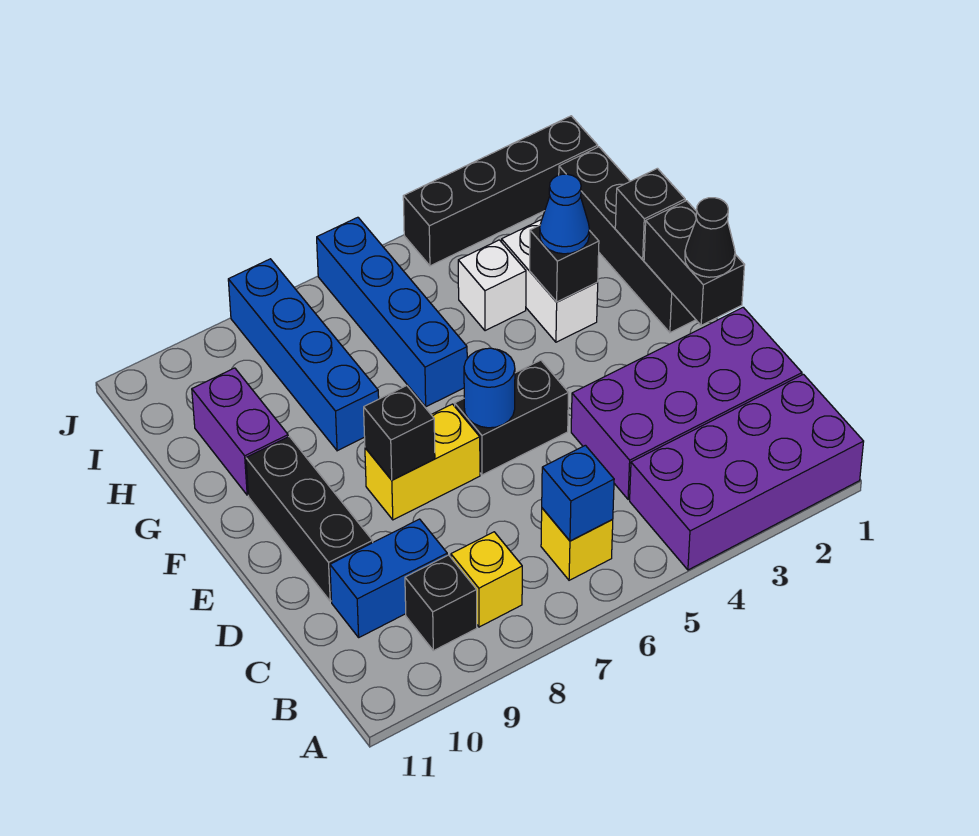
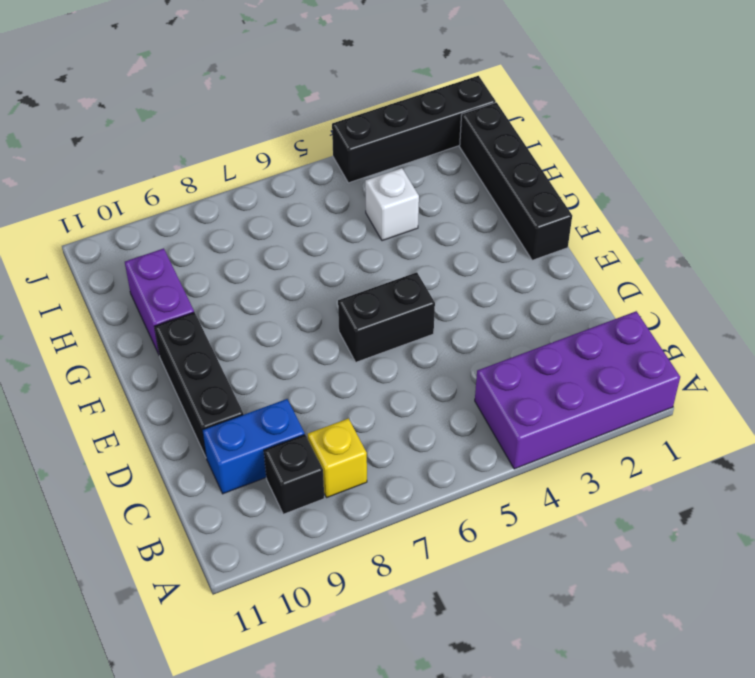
none -> yellow brick B6 level 1
none -> purple brick C1:D4 level 1
none -> yellow brick E7:E8 level 1

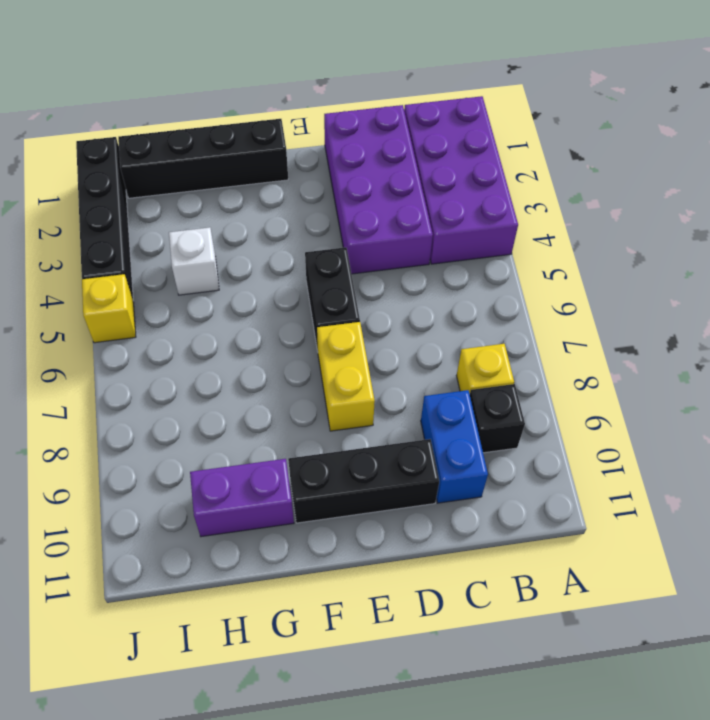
yellow brick J5 level 1 -> yellow brick B6 level 1
none -> white brick G3:H3 level 1
none -> blue brick G6:J6 level 1
none -> blue brick G8:J8 level 1

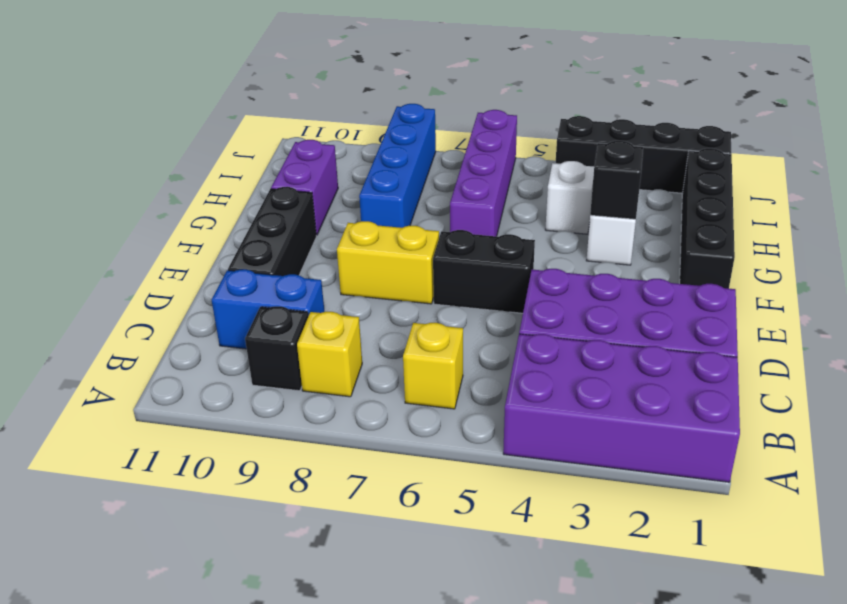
purple brick G6:J6 level 1 -> blue brick G6:J6 level 1
none -> blue brick B6 level 2
none -> black brick E1:F1 level 2
none -> blue round brick E6 level 2

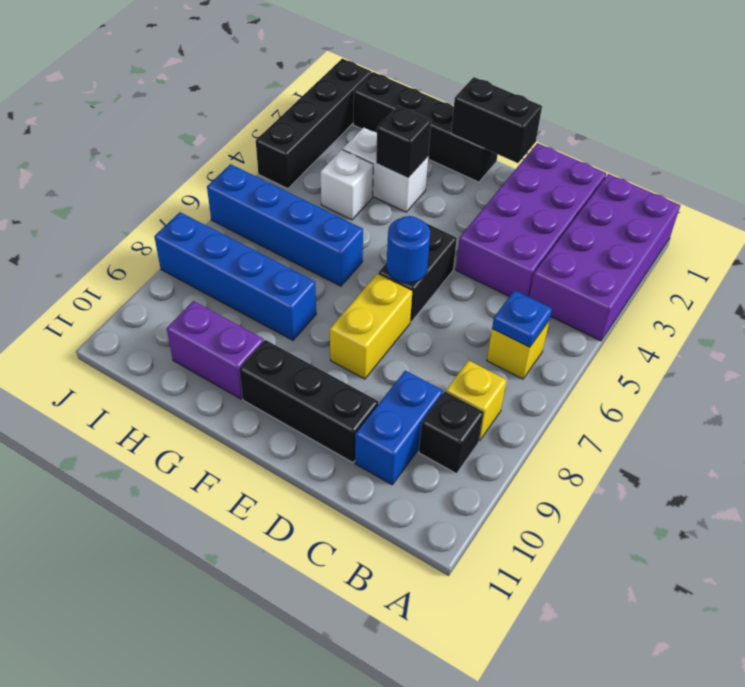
blue plate B6 level 2 -> blue brick B6 level 2
none -> black brick E8 level 2
none -> black brick G1 level 2
none -> black cone E1 level 3

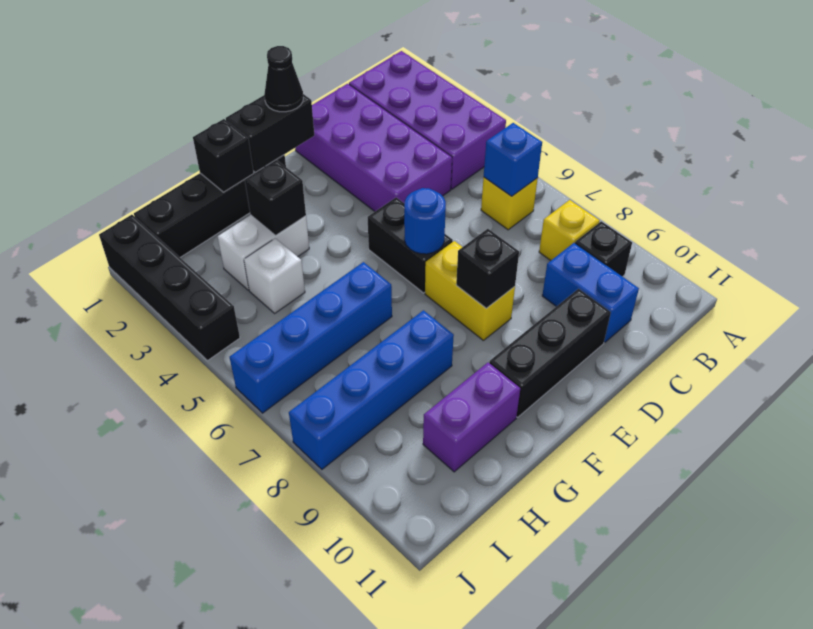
none -> blue cone G3 level 3

